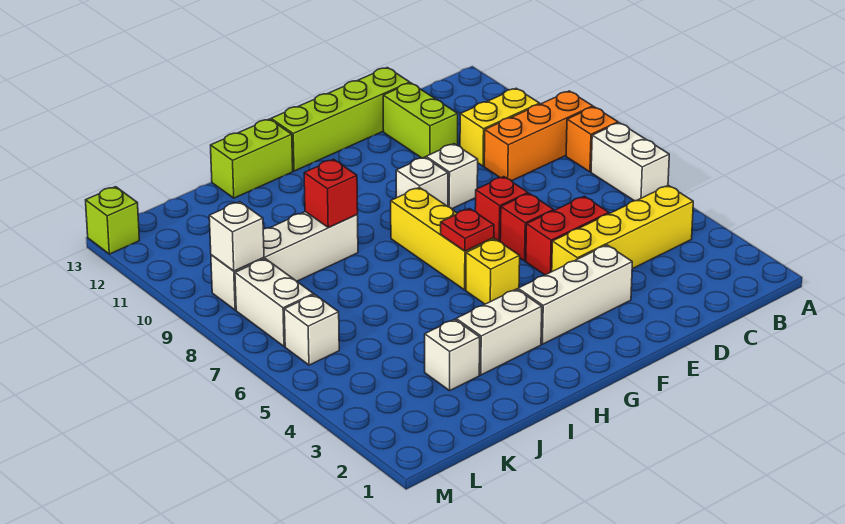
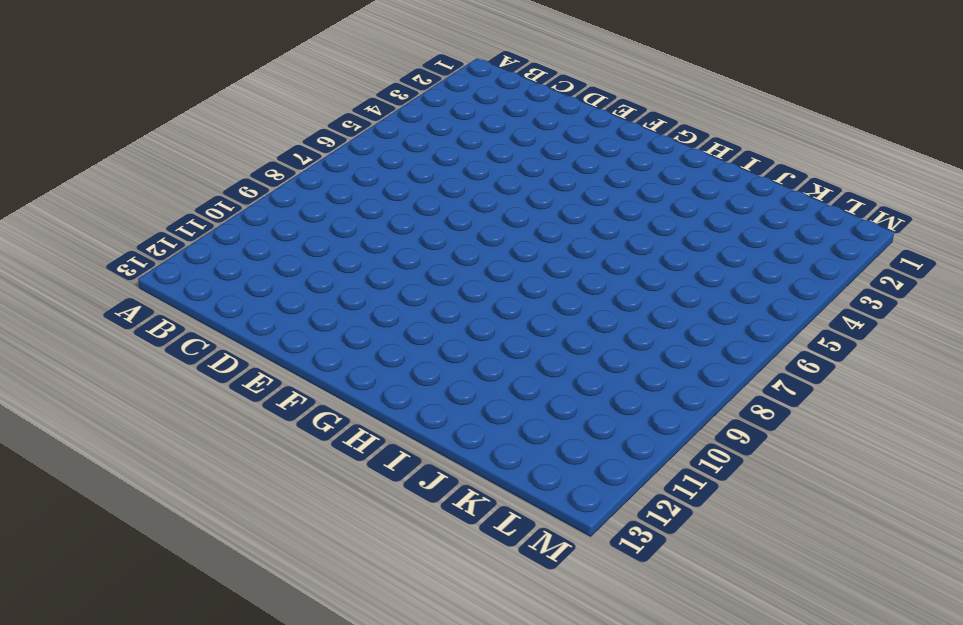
none -> white brick A6:A7 level 1
none -> orange brick A8 level 1
none -> orange brick A9:C9 level 1

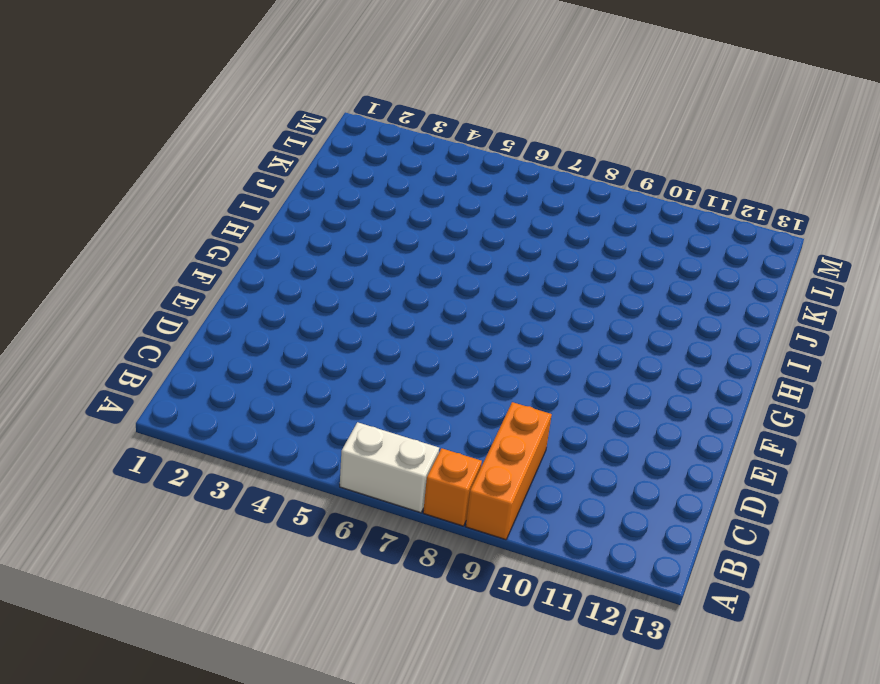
none -> yellow brick B4:E4 level 1
none -> yellow brick B10:C10 level 1
none -> red brick D5:E5 level 1

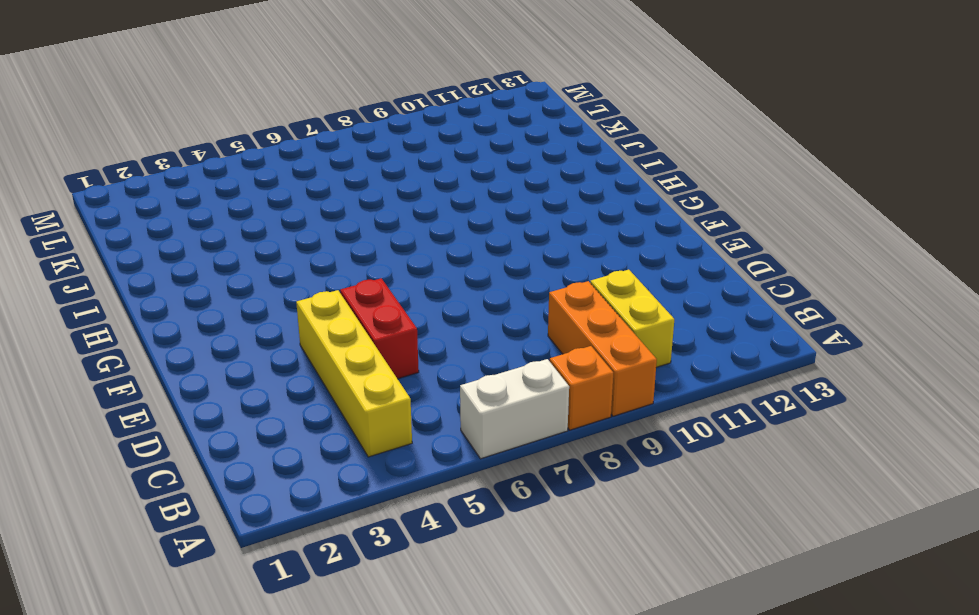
none -> lime brick D11:D12 level 1
none -> lime brick D13:G13 level 1
none -> white brick E3:G3 level 1

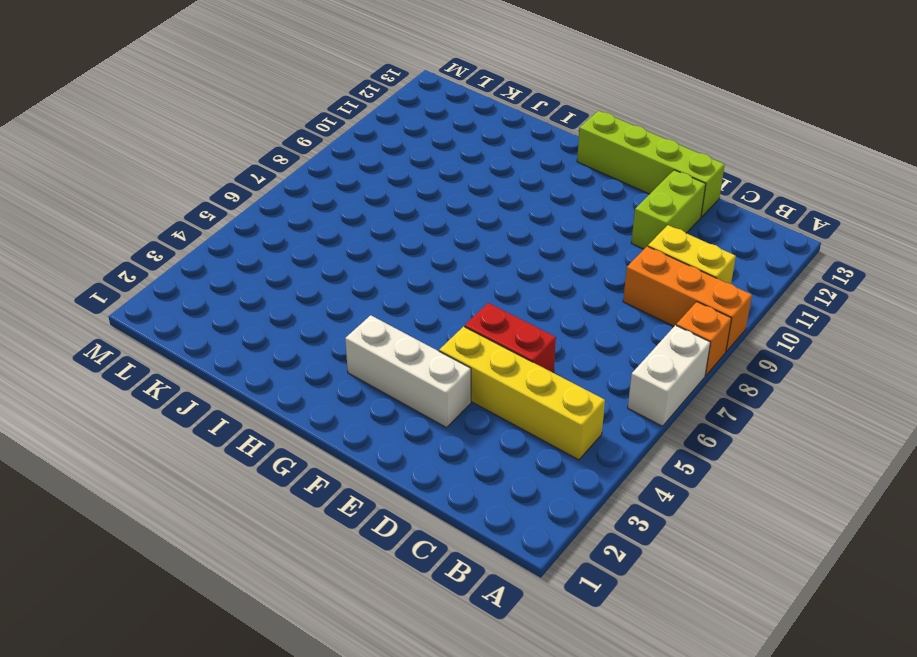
none -> red brick E6 level 1
none -> red brick E7 level 1
none -> white brick E9 level 1

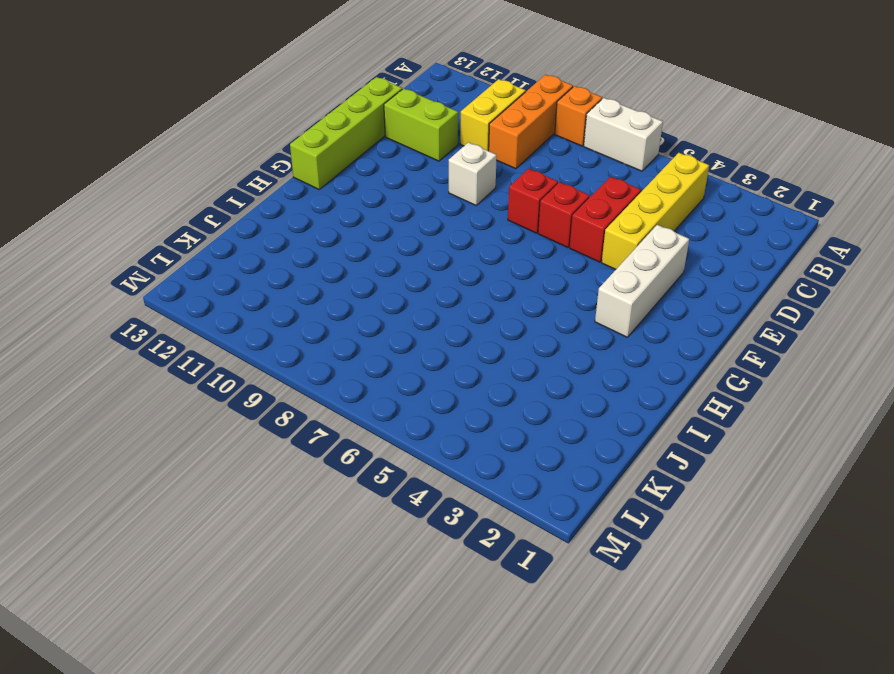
none -> white brick F9 level 1
none -> yellow brick G5 level 1
none -> yellow brick G6:G8 level 1

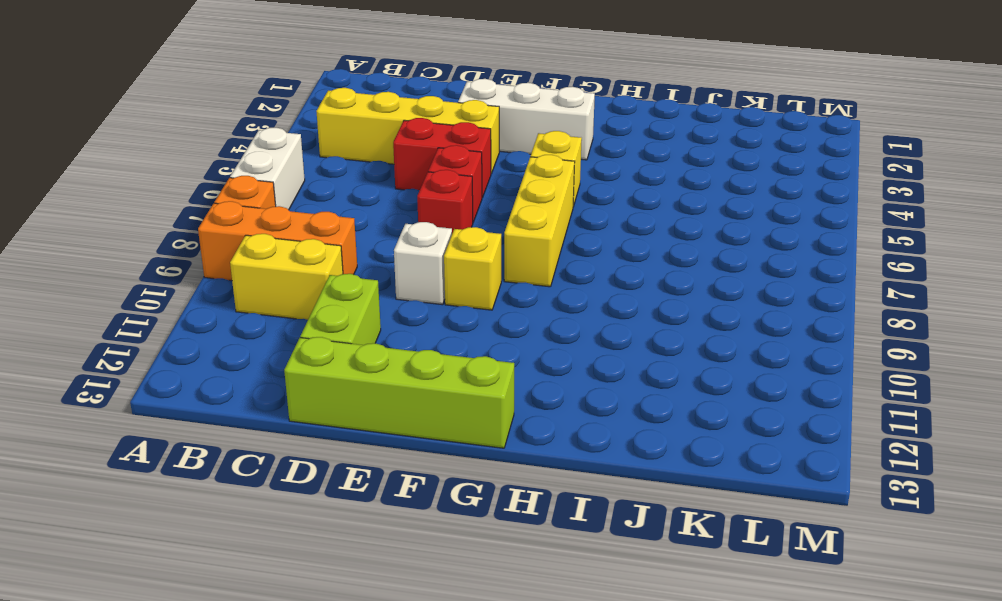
yellow brick F9 level 1 -> white brick F9 level 1
none -> white brick H3:I3 level 1
none -> lime brick H13:I13 level 1
none -> white brick I9:L9 level 1

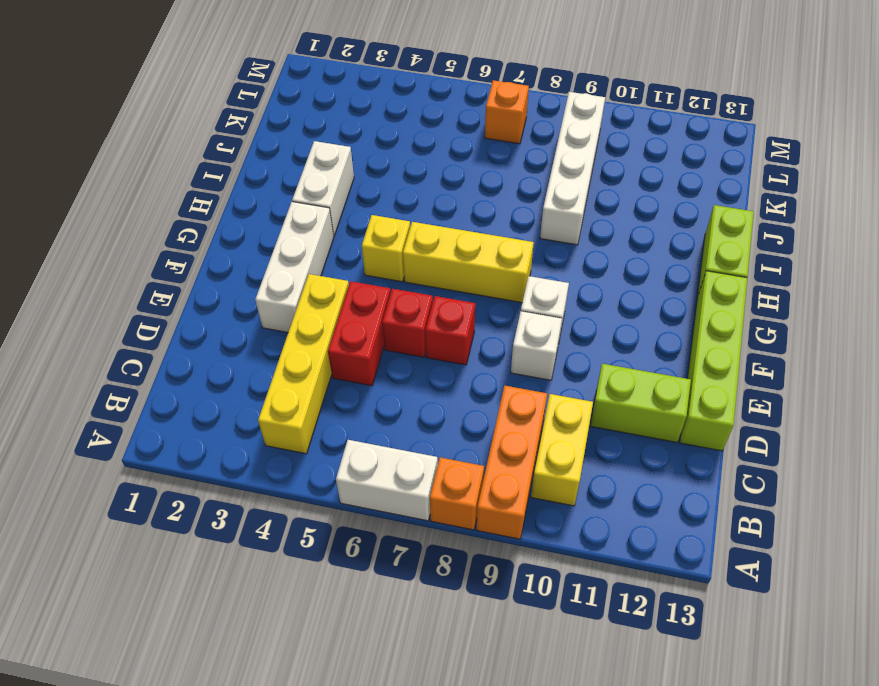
orange brick L7 level 1 -> white brick L7:L8 level 1
none -> white brick J3 level 1
none -> white brick L6 level 1
none -> lime brick M13 level 1

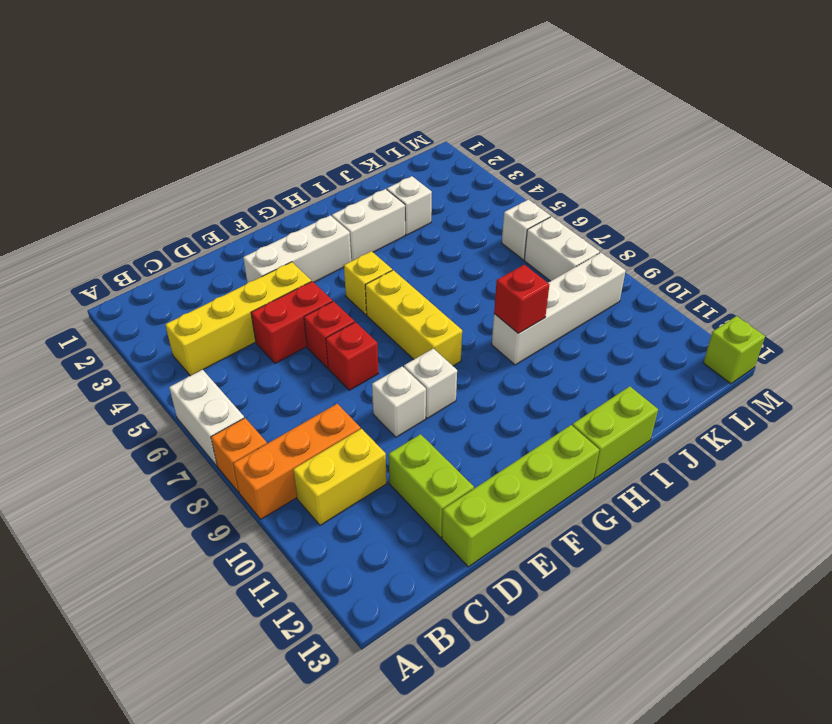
none -> red plate G6 level 2
none -> white brick L9 level 2

